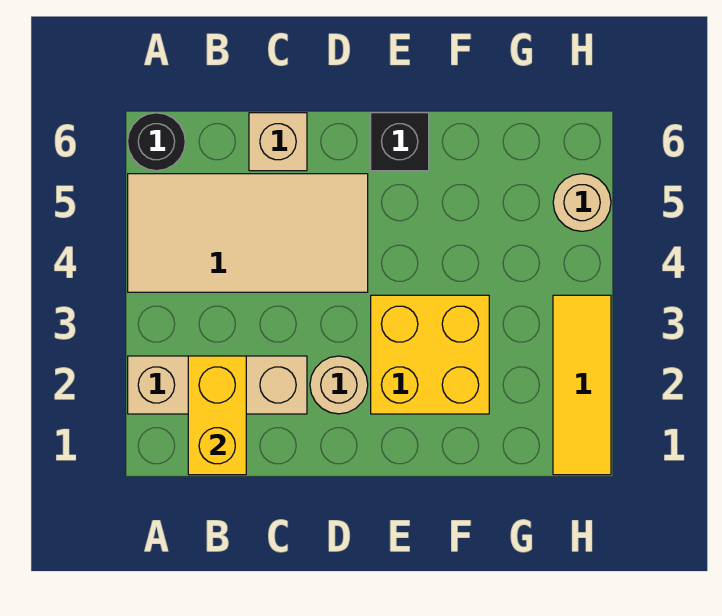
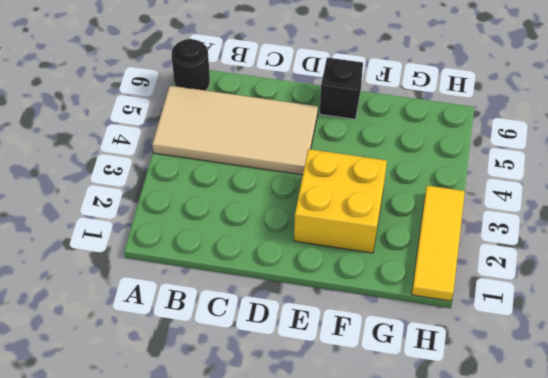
none -> tan brick A2:C2 level 1
none -> tan brick C6 level 1

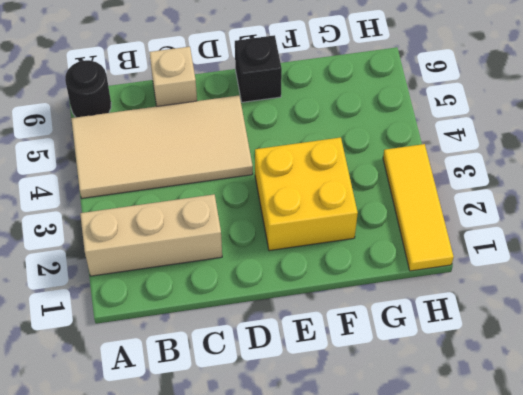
none -> tan round brick D2 level 1
none -> tan round brick H5 level 1

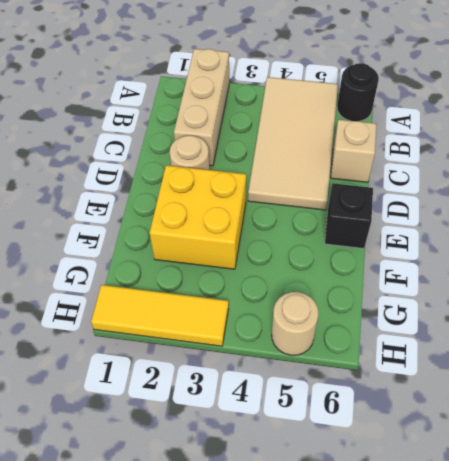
none -> yellow brick B1:B2 level 2

